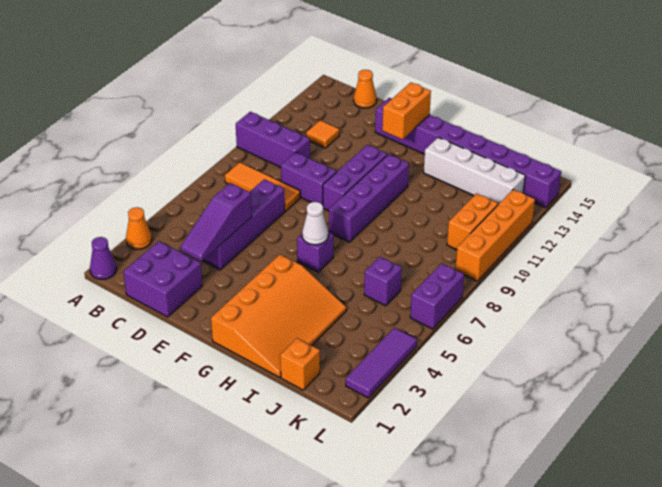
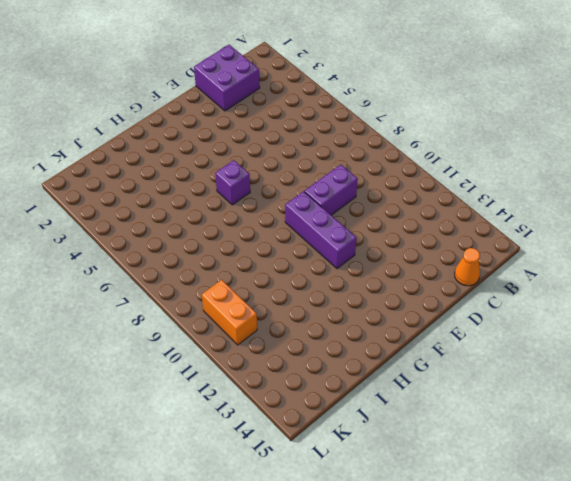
none -> purple cone A1 level 1
none -> orange cone A3 level 1
none -> purple brick A10:C10 level 1

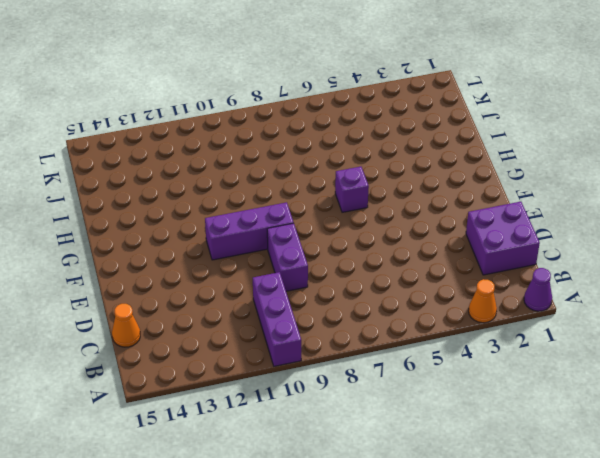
none -> orange tile B8:D8 level 1
none -> orange tile C12 level 1
none -> purple brick D4:D7 level 1

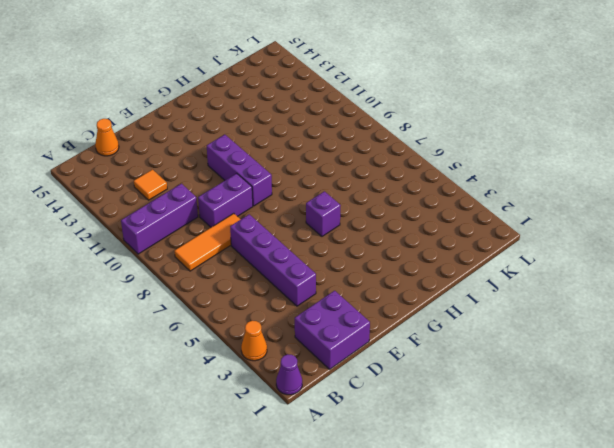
none -> purple brick E14:L14 level 1
none -> orange slope G1:I4 level 1 top G
none -> purple brick G8:G11 level 1

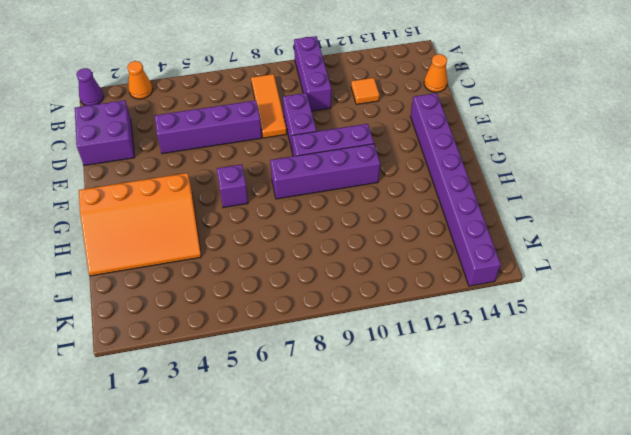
none -> white brick H13:K13 level 1
none -> orange brick J1 level 1
none -> purple brick J6 level 1

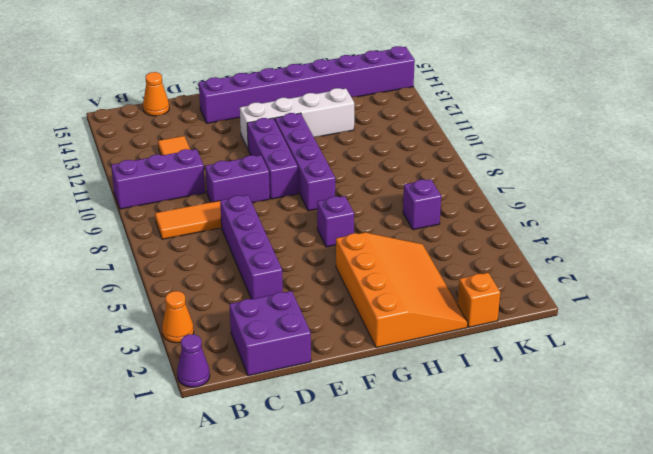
white brick F12:I12 level 1 -> white brick H13:K13 level 1
none -> orange brick K10:K11 level 1
none -> purple tile L2:L4 level 1
none -> purple brick L6:L7 level 1

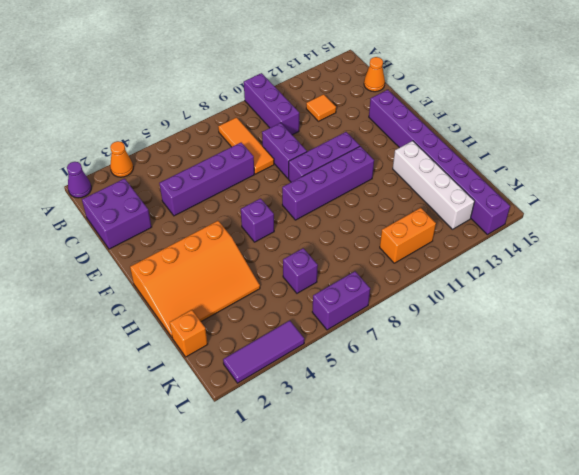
none -> orange brick L9:L12 level 1
none -> purple slope D3:D5 level 2 top 5
none -> orange brick F13:F14 level 2

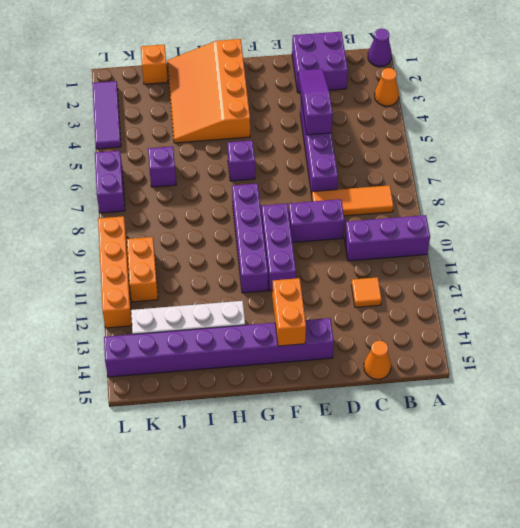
none -> white cone G6 level 2

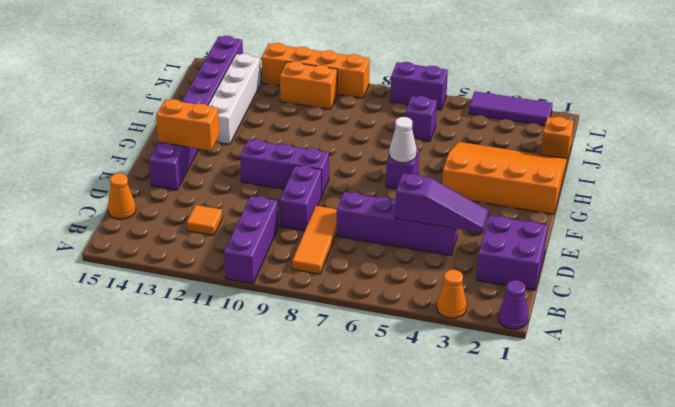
none -> purple brick G8:G11 level 1

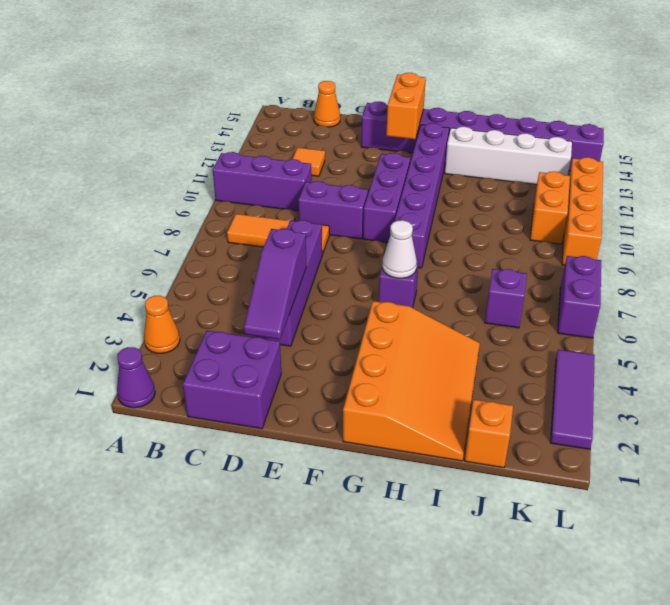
purple brick G8:G13 level 1 -> purple brick G8:G11 level 1

